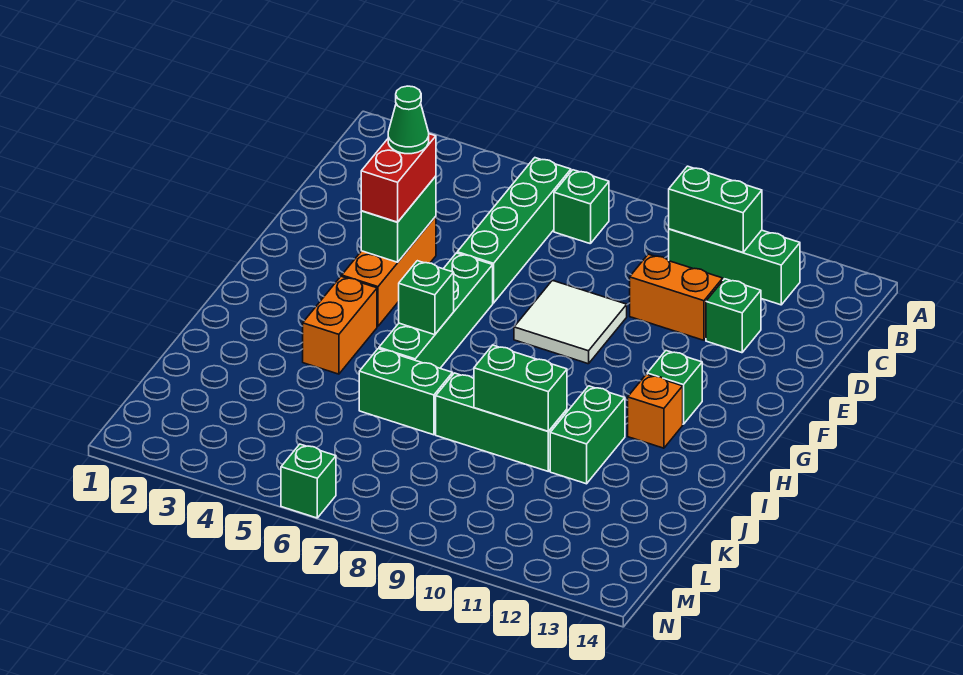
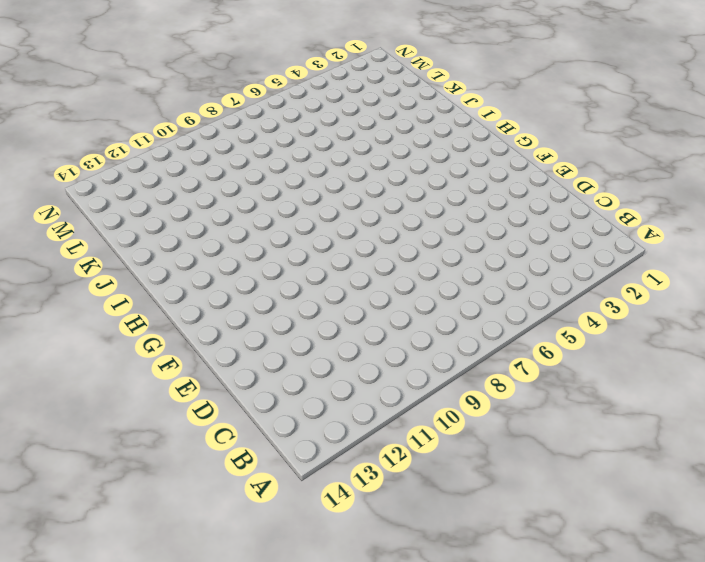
none -> green brick B6:E6 level 1
none -> green brick B7 level 1
none -> green brick B10:B12 level 1

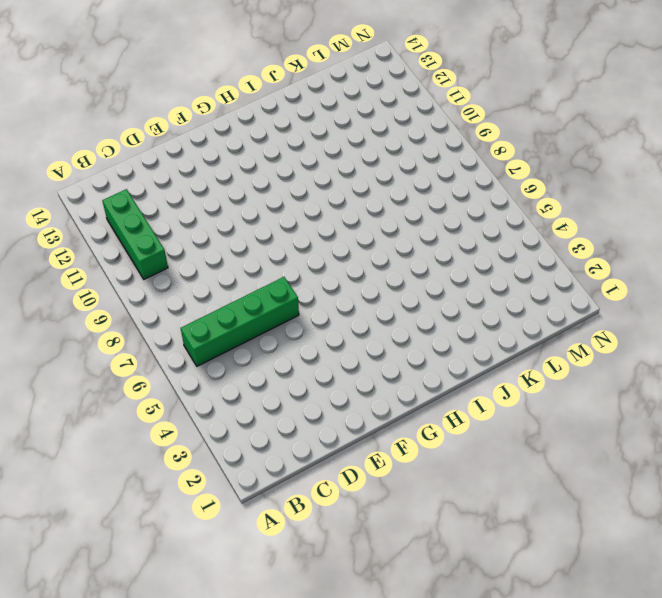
none -> green brick B7 level 1
none -> orange brick D10:D11 level 1
none -> green brick D12 level 1

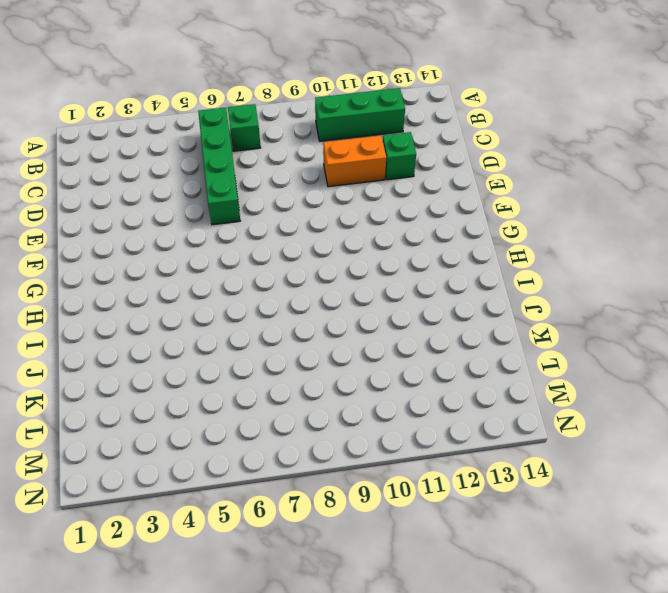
none -> orange brick E4:G4 level 1
none -> white tile E8:F9 level 1
none -> green brick F6:I6 level 1

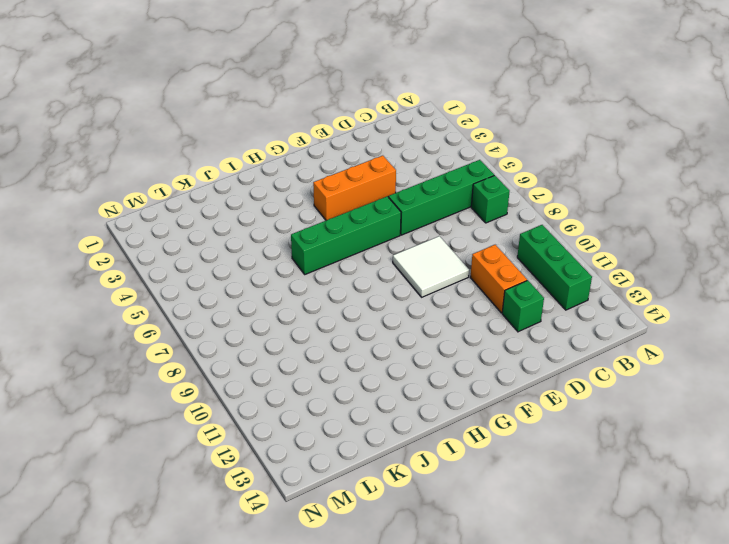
none -> green brick G12 level 1
none -> orange brick H4:I4 level 1
none -> orange brick H12 level 1

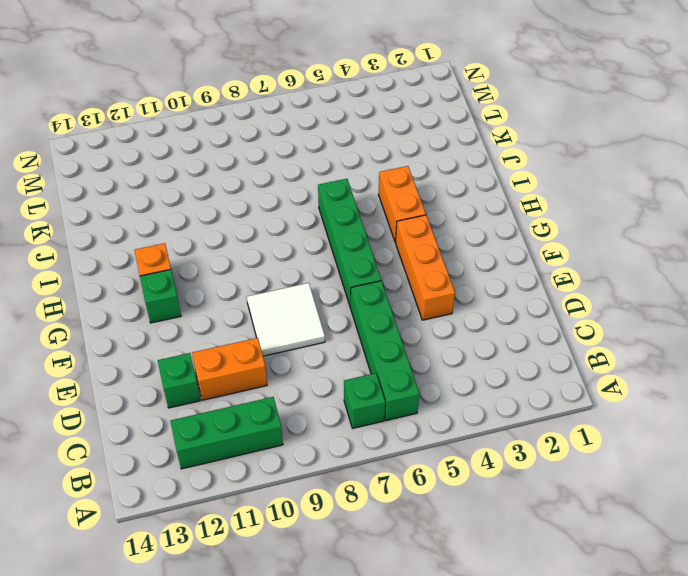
none -> green brick I11:J11 level 1
none -> green brick J6:J7 level 1
none -> green brick J8:J10 level 1

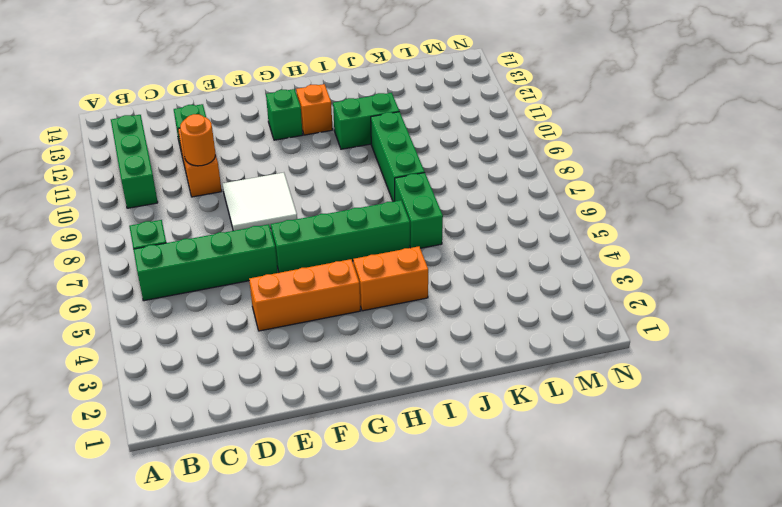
orange round brick D10 level 2 -> none
none -> green brick N6 level 1
none -> green brick B10:B11 level 2
none -> green brick E4:F4 level 2

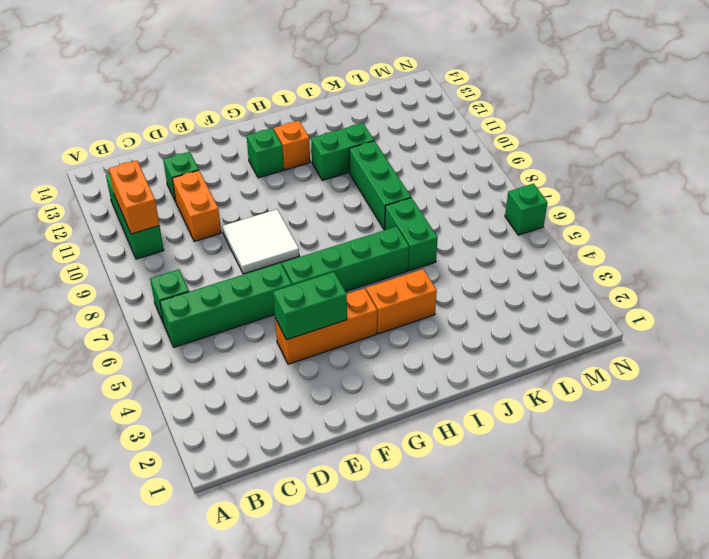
orange brick B10:B11 level 2 -> green brick B10:B11 level 2
none -> green brick H6 level 2
none -> green brick J9:J10 level 2
none -> red brick E4:F4 level 3

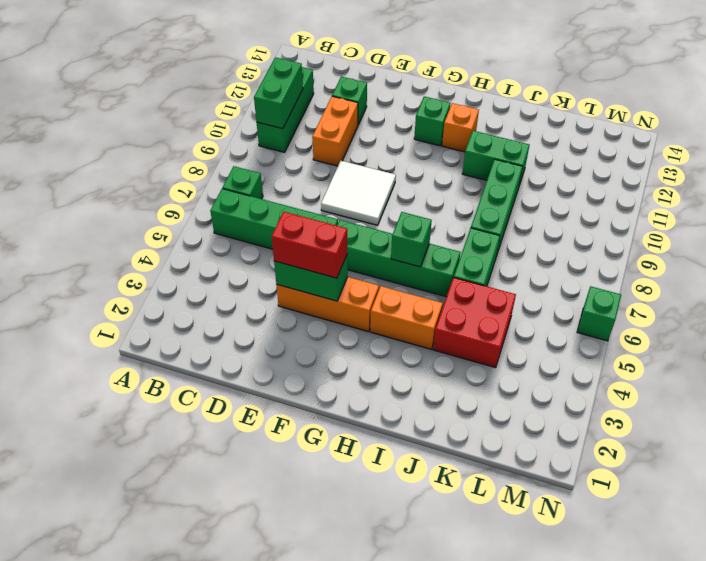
red brick J4:K5 level 1 -> none
none -> green brick J9:J10 level 2
none -> green cone E4 level 4

